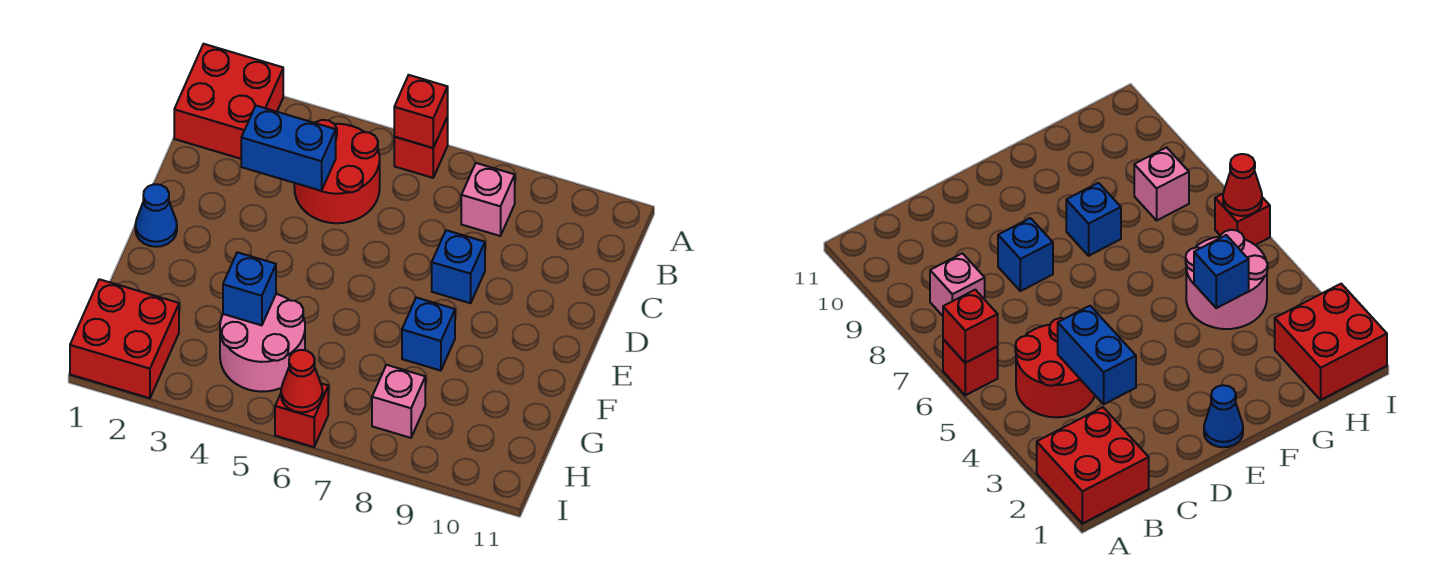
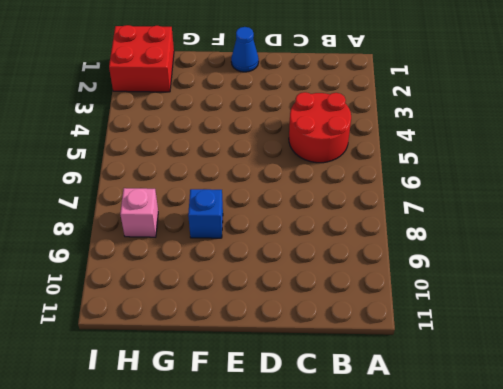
none -> red brick A1:B2 level 1
none -> red brick A6 level 1
none -> pink brick B8 level 1

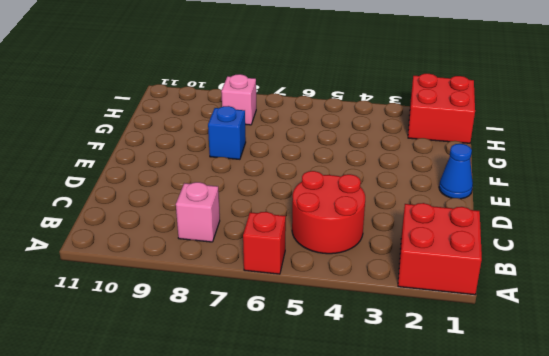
none -> blue brick D8 level 1
none -> pink round brick G4:H5 level 1
none -> red brick I6 level 1

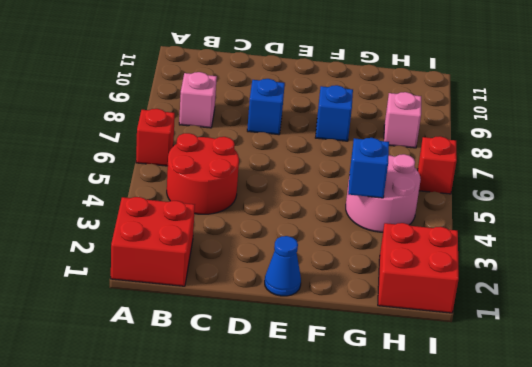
none -> red brick A6 level 2
none -> blue brick C3:C4 level 2
none -> red cone I6 level 2

